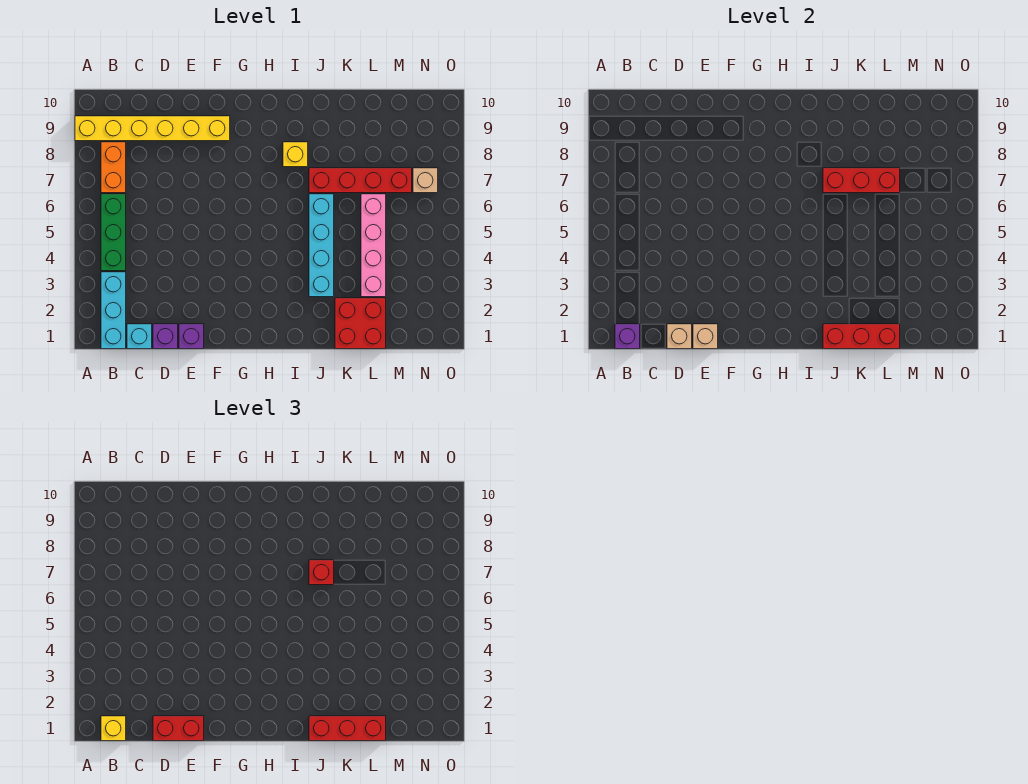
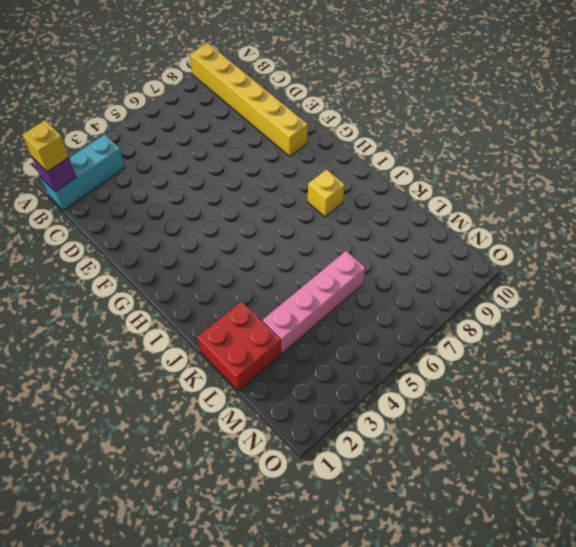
none -> green brick B4:B6 level 1
none -> orange brick B7:B8 level 1
none -> cyan brick C1 level 1

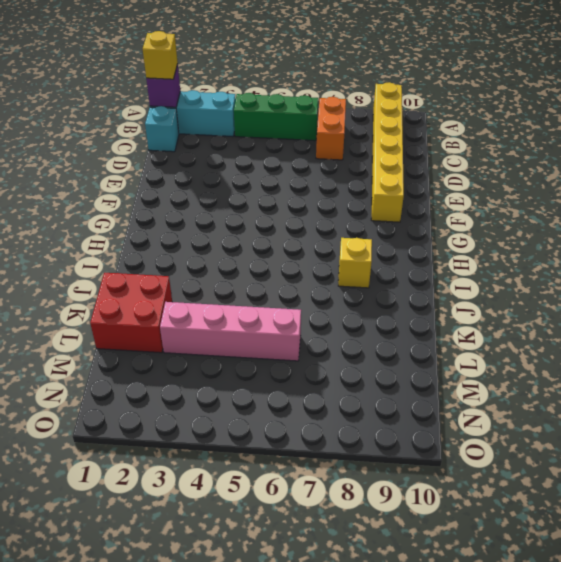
orange brick B7:C7 level 1 -> orange brick B7:B8 level 1
none -> purple brick D1 level 1
none -> purple brick E1 level 1
none -> cyan brick J3:J6 level 1

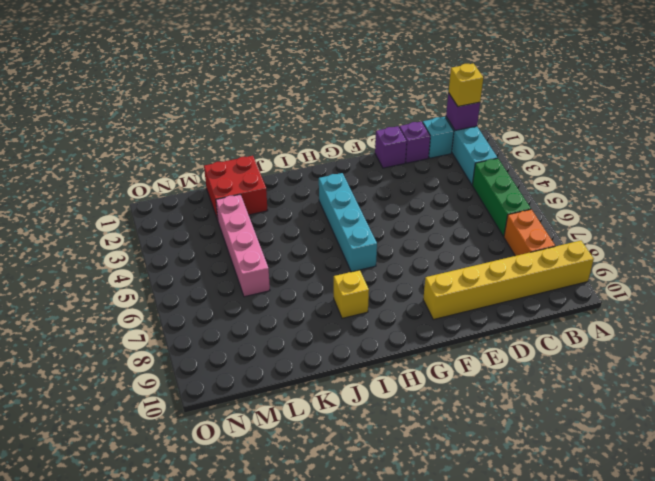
cyan brick H3:H6 level 1 -> cyan brick J3:J6 level 1
none -> red brick J7:M7 level 1
none -> tan brick N7 level 1
none -> tan brick D1 level 2

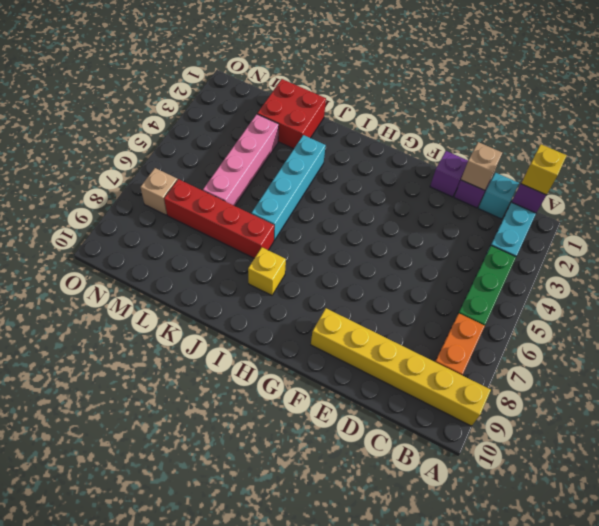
none -> tan brick E1 level 2
none -> red brick J1:L1 level 2
none -> red brick J7:L7 level 2

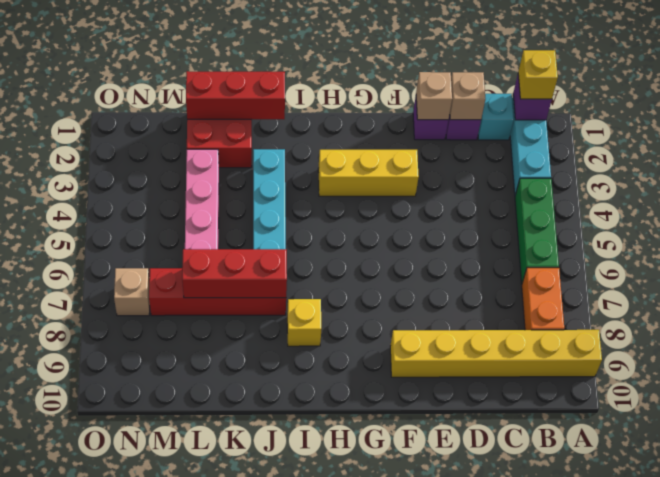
yellow brick F3:H3 level 1 -> none
none -> red brick D1:E1 level 3
none -> red brick J1:L1 level 3
none -> red brick J7 level 3

